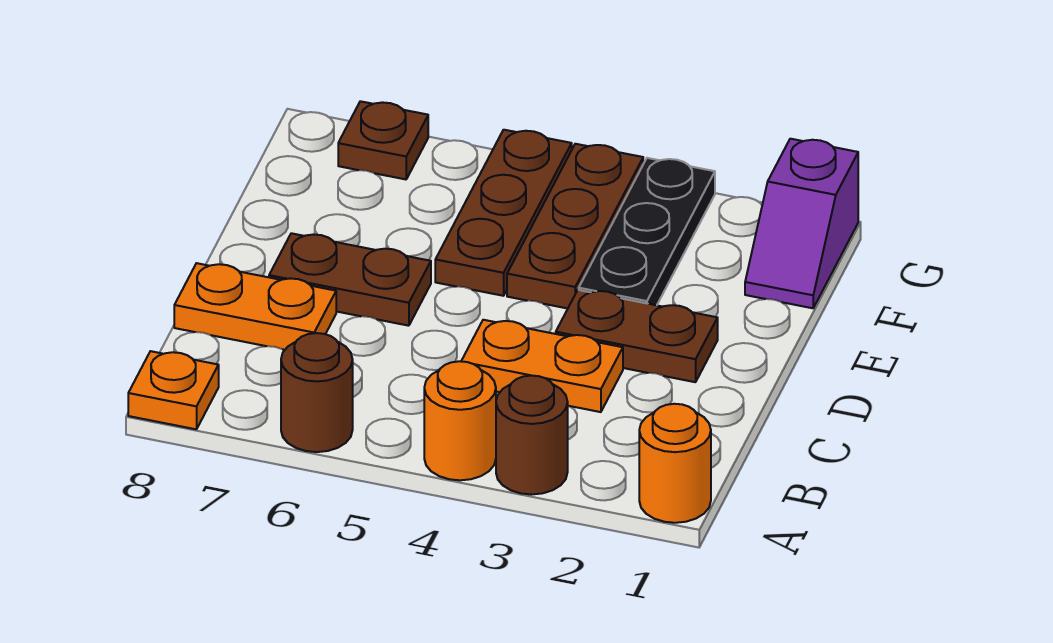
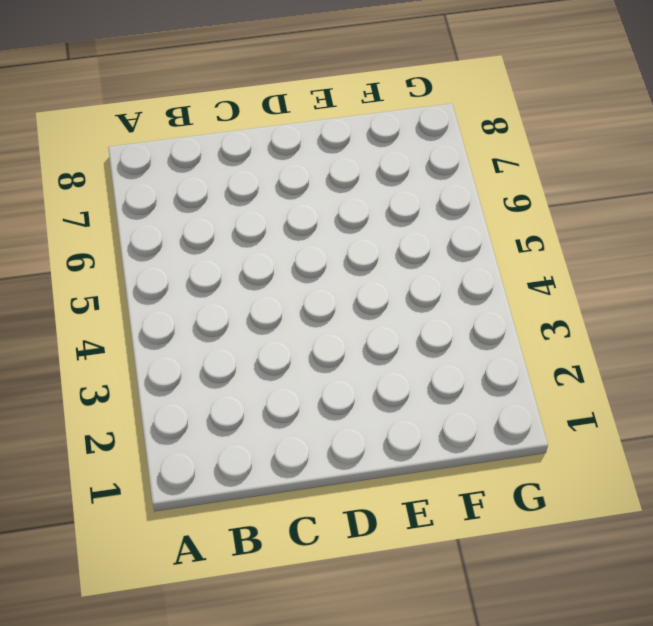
none -> orange round brick A1 level 1
none -> brown round brick A3 level 1
none -> orange round brick A4 level 1

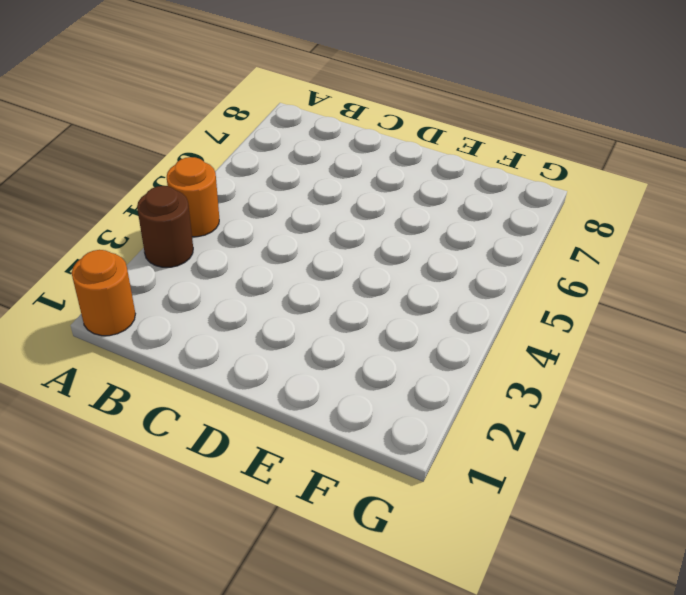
none -> brown round brick A6 level 1
none -> orange plate A8 level 1
none -> orange plate C3:C4 level 1

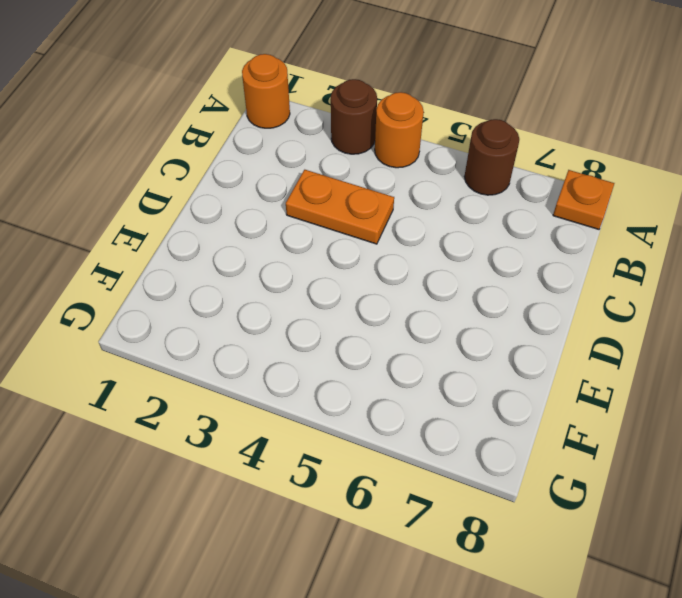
none -> orange plate C7:C8 level 1
none -> brown plate D2:D3 level 1
none -> brown plate D6:D7 level 1

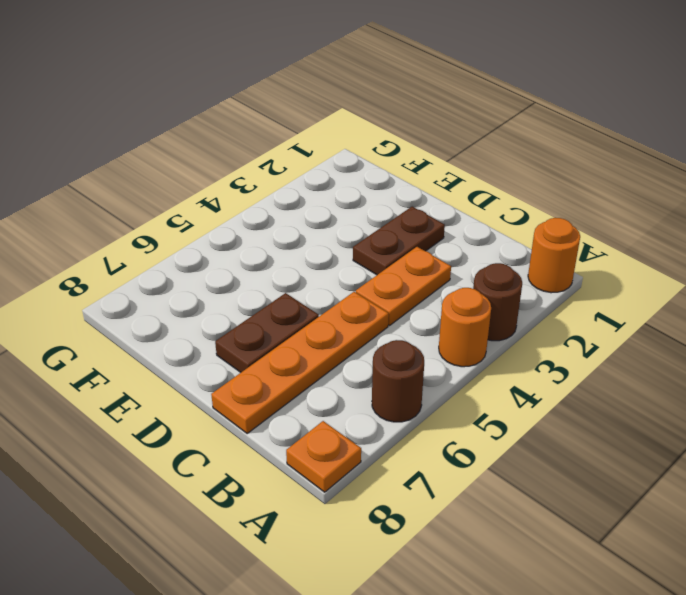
orange plate C5:C8 level 1 -> orange plate C7:C8 level 1
none -> black plate E3:G3 level 1
none -> brown plate E4:G4 level 1
none -> brown plate E5:G5 level 1

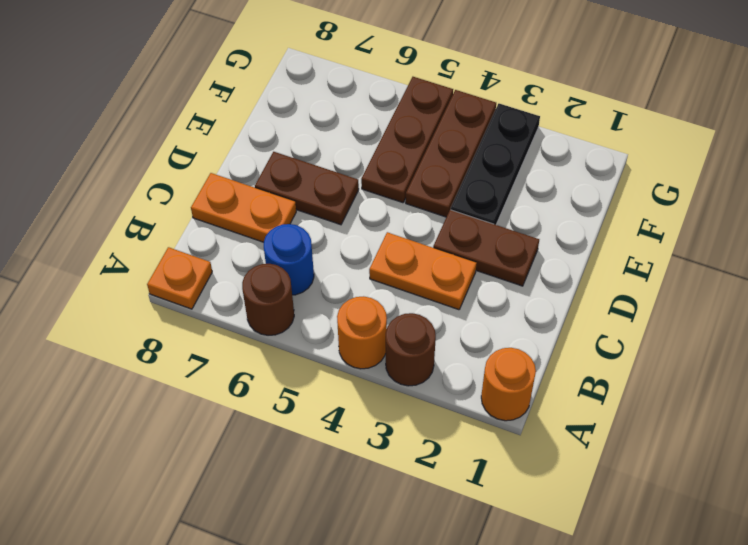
blue round brick B6 level 1 -> none
none -> purple slope F1:G1 level 1 top G
none -> brown plate G7 level 1

